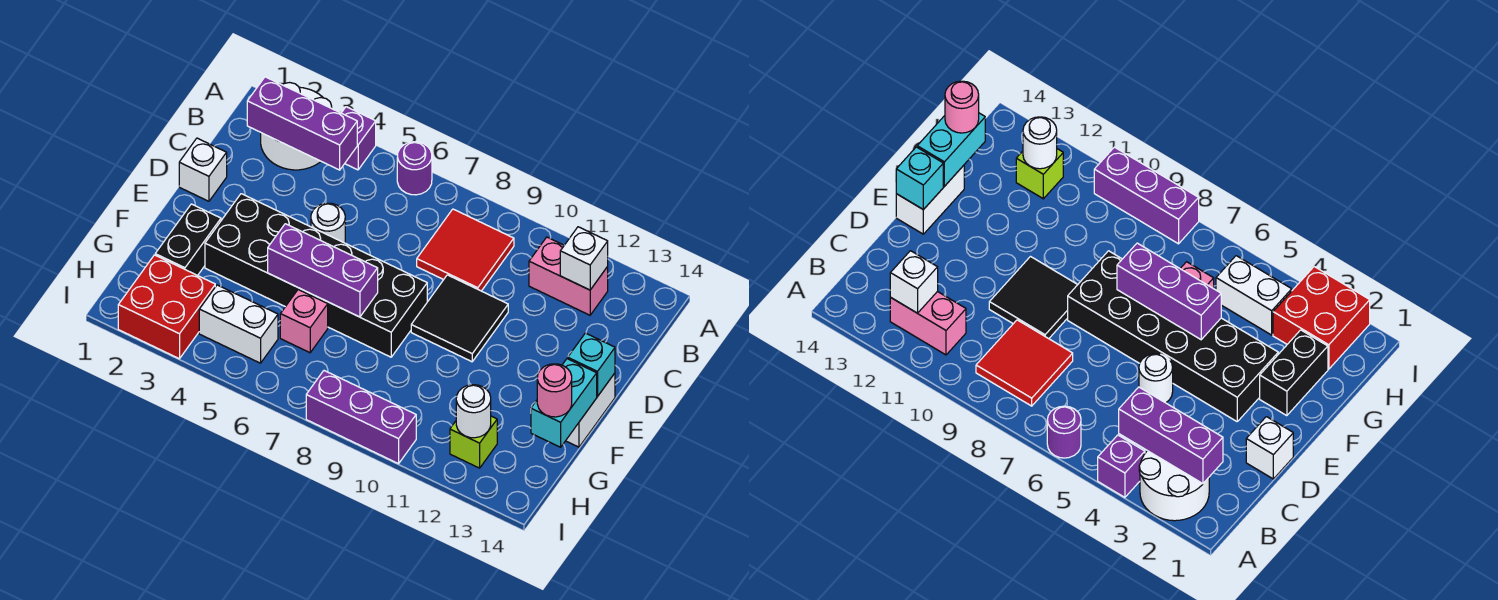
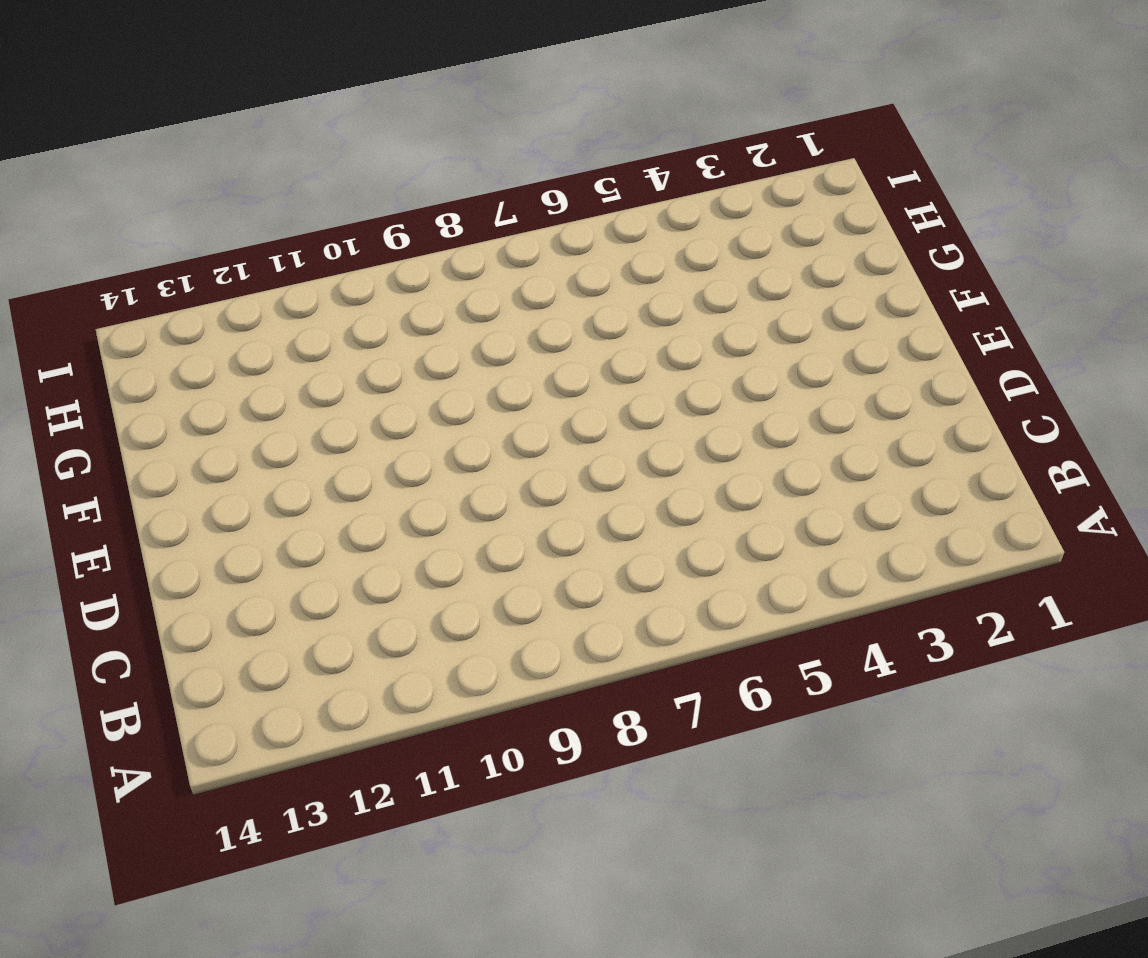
none -> white round brick A2:B3 level 1
none -> purple brick A4 level 1
none -> purple round brick A6 level 1

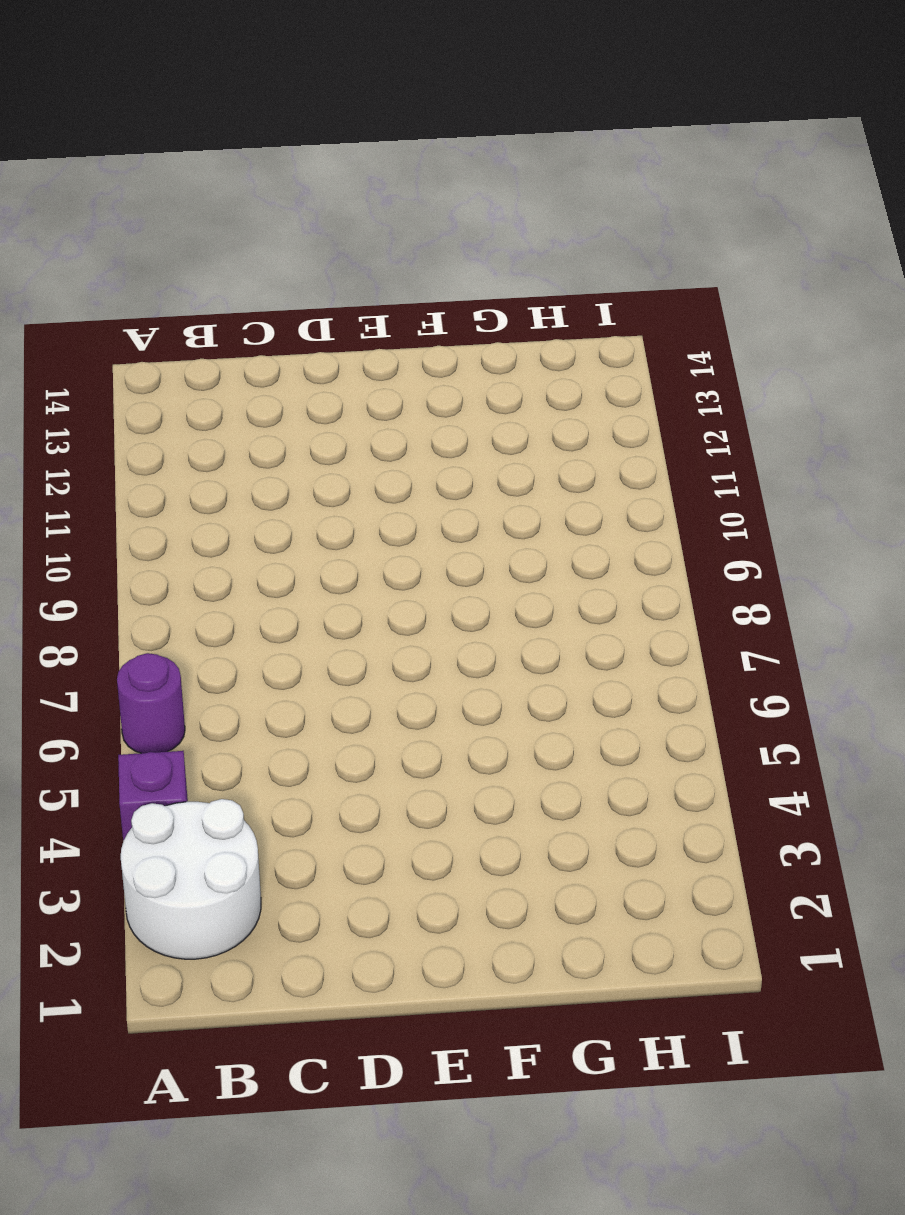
none -> red tile B8:C9 level 1
none -> pink brick B11:B12 level 1
none -> white brick D1 level 1

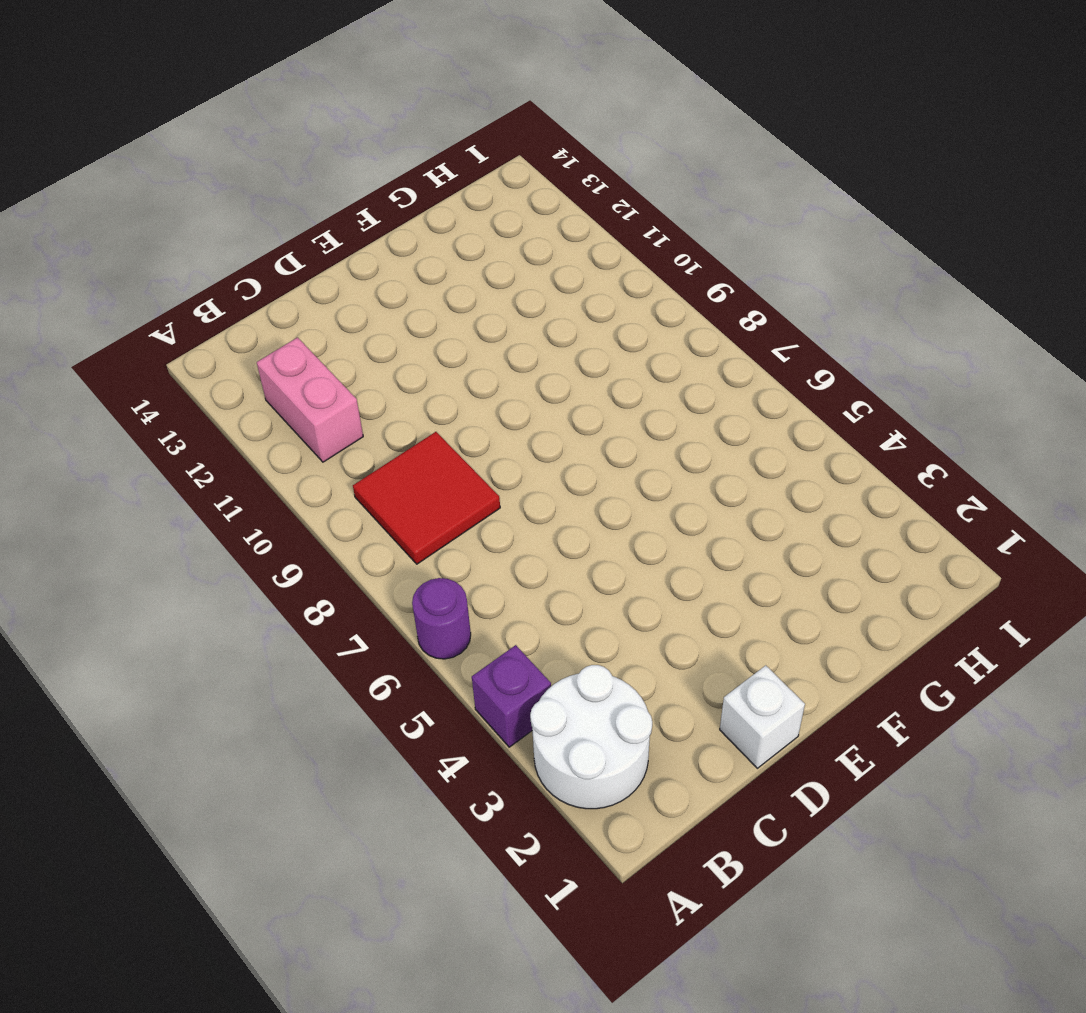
none -> white round brick D5 level 1
none -> black tile D9:E10 level 1
none -> black brick E3:F8 level 1

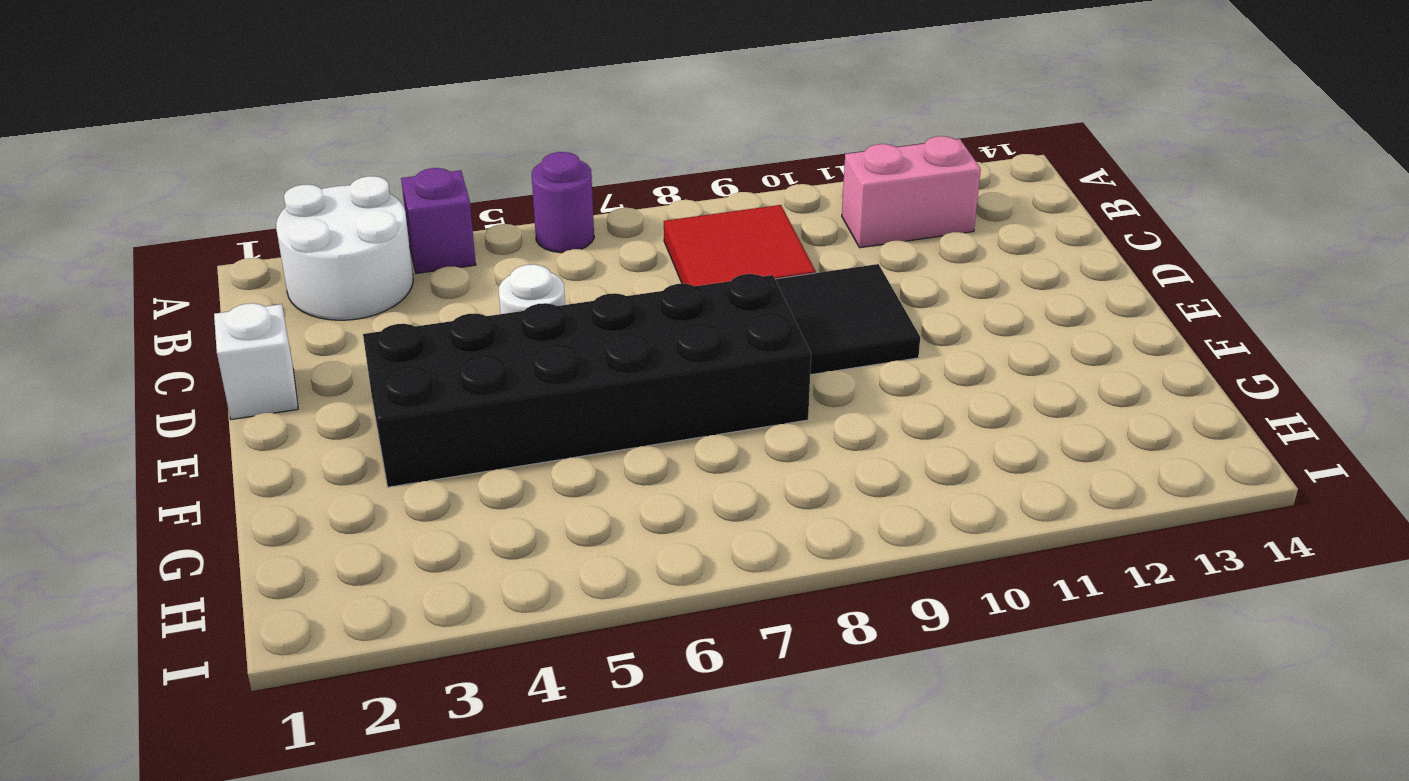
none -> white brick E14:F14 level 1
none -> black brick F2:G2 level 1
none -> pink brick G6 level 1

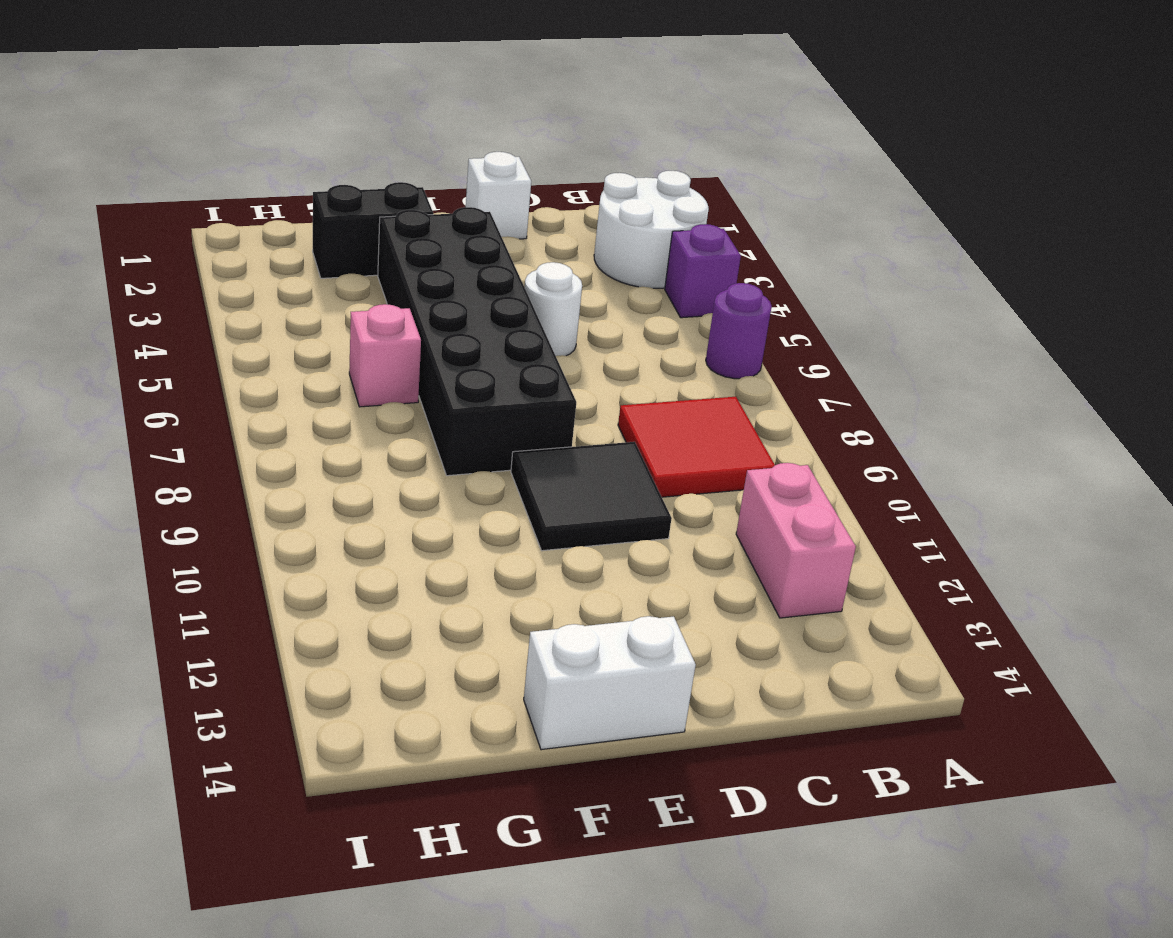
none -> red brick H2:I3 level 1
none -> white brick H4:H5 level 1
none -> lime brick H12 level 1

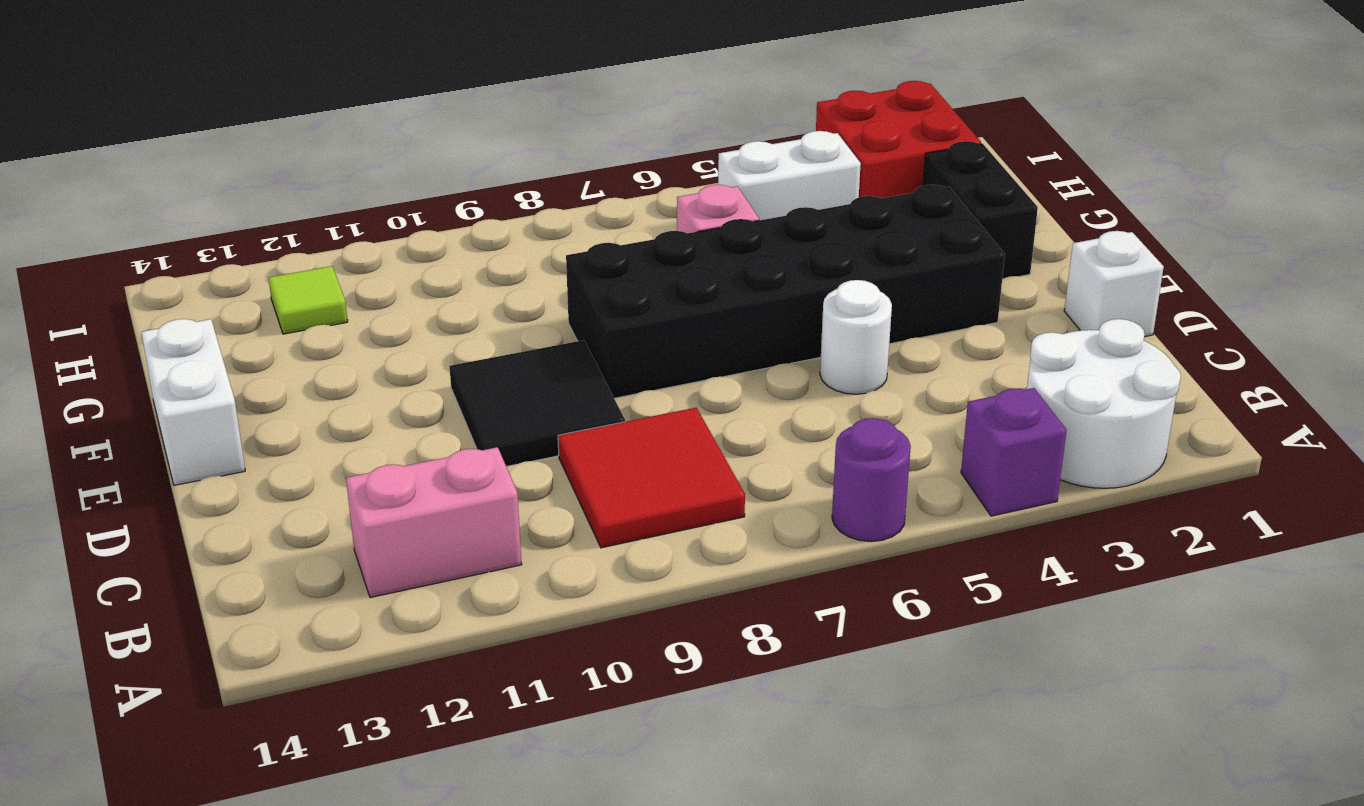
lime tile H12 level 1 -> lime brick H12 level 1
none -> purple brick I8:I10 level 1
none -> purple brick B2:B4 level 2
none -> white brick B12 level 2

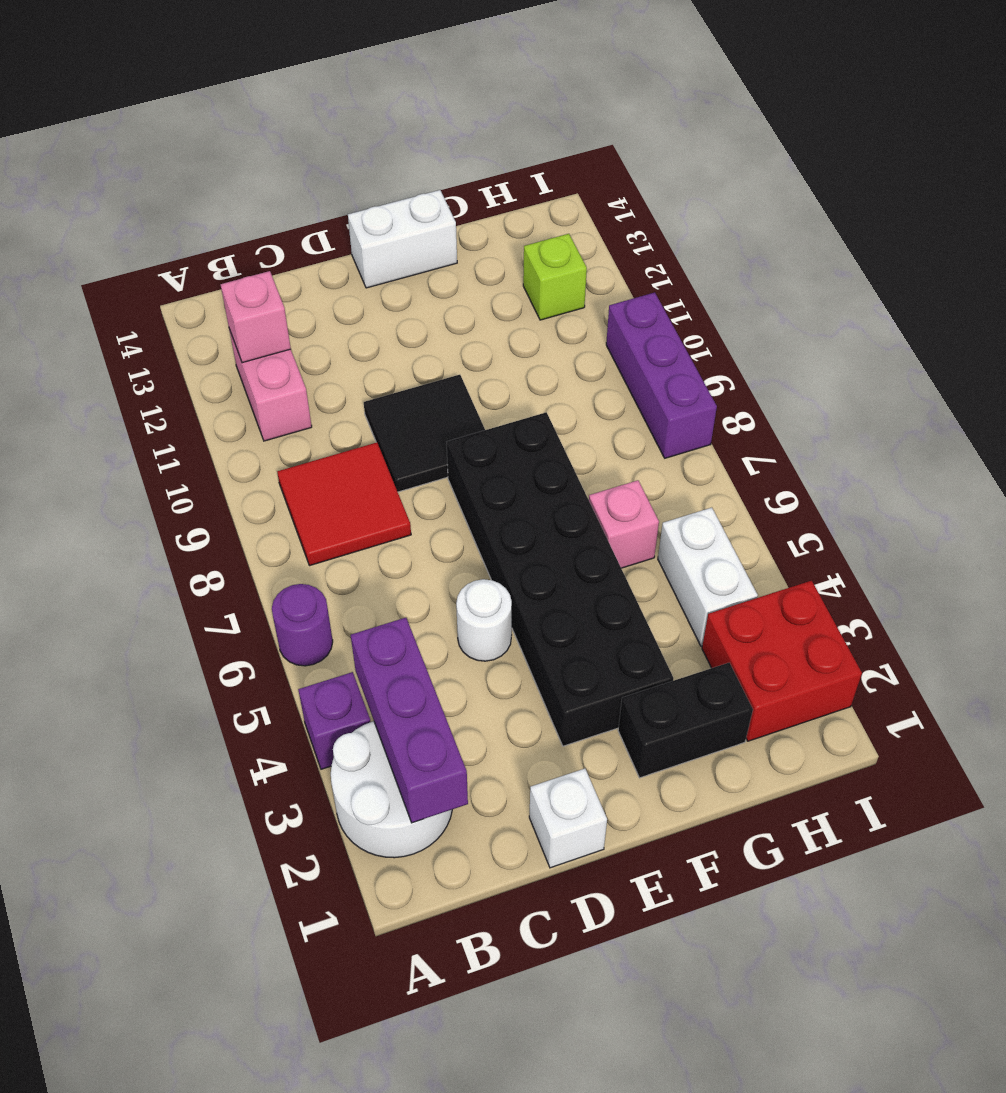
pink brick B12 level 2 -> white brick B12 level 2
none -> cyan brick E14 level 2
none -> purple brick F5:F7 level 2
none -> cyan brick F14:G14 level 2

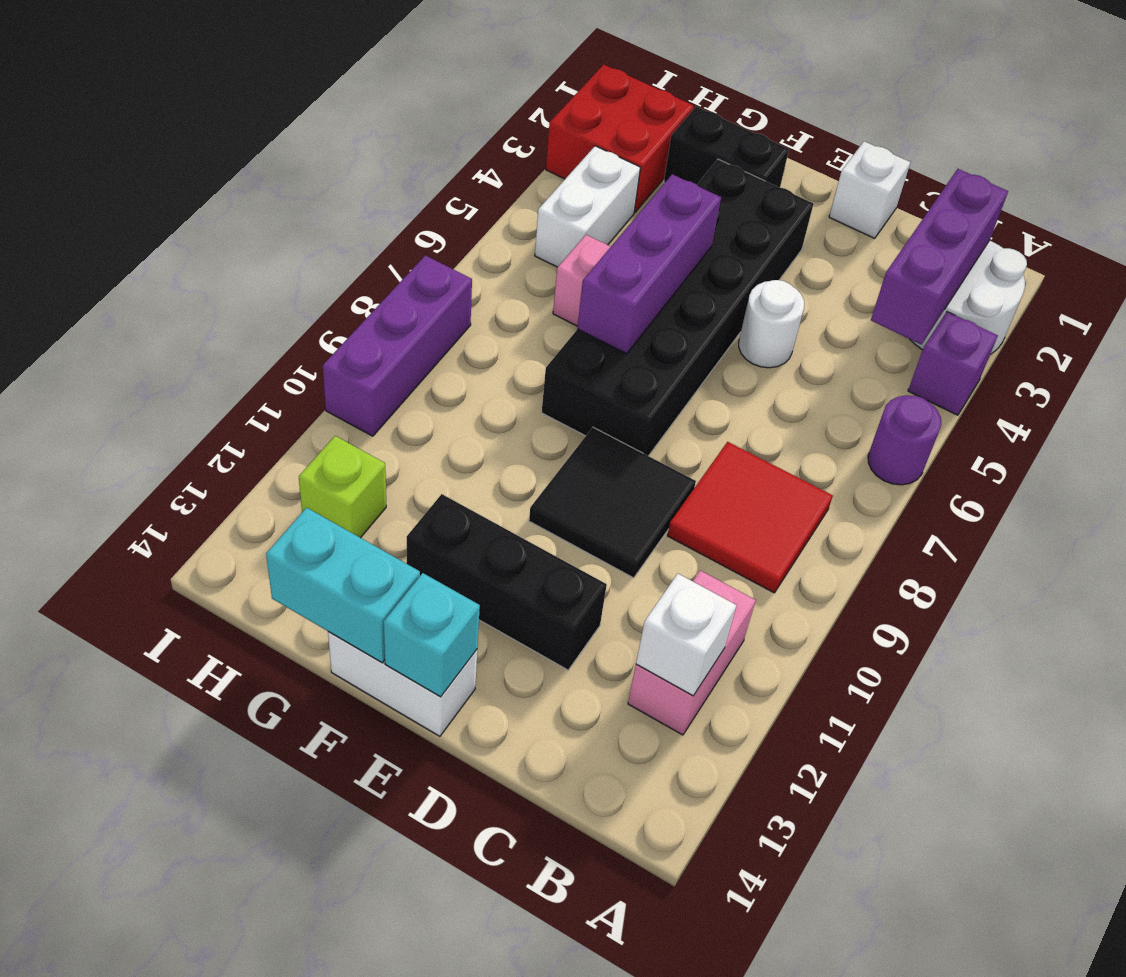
black brick D12:F12 level 1 -> none
none -> white round brick H12 level 2
none -> pink round brick G14 level 3

